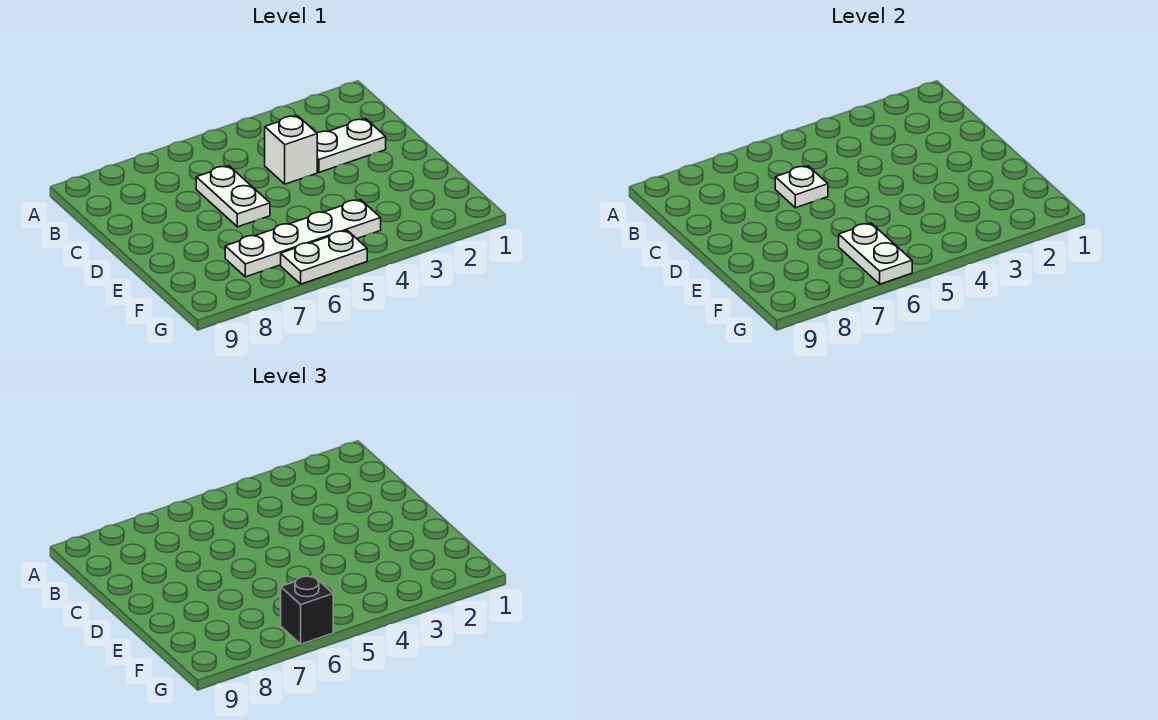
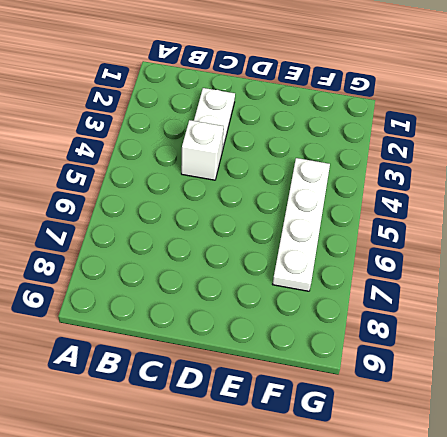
none -> white plate C6:D6 level 1
none -> white plate G5:G6 level 1

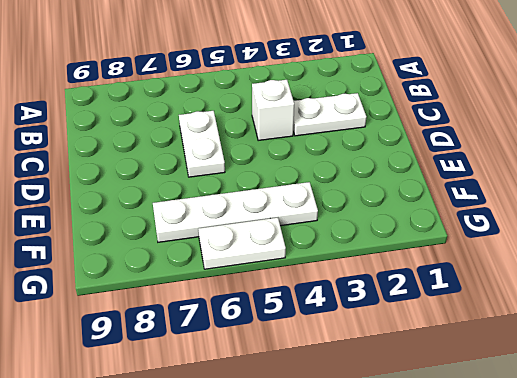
none -> white plate C6 level 2
none -> white plate F6:G6 level 2

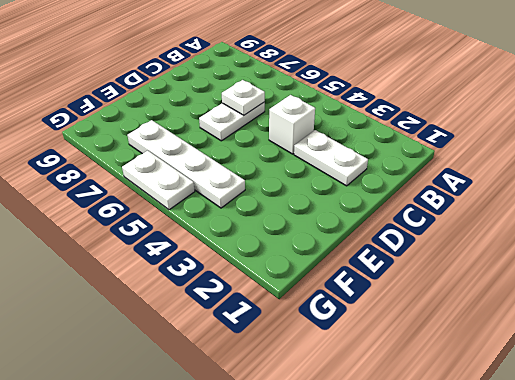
none -> white plate F6:G6 level 2
none -> black brick G6 level 3

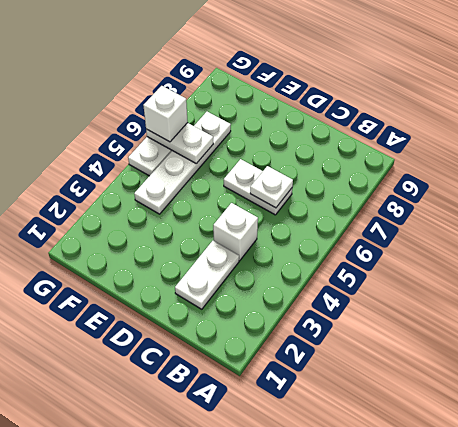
white brick G6 level 3 -> black brick G6 level 3

